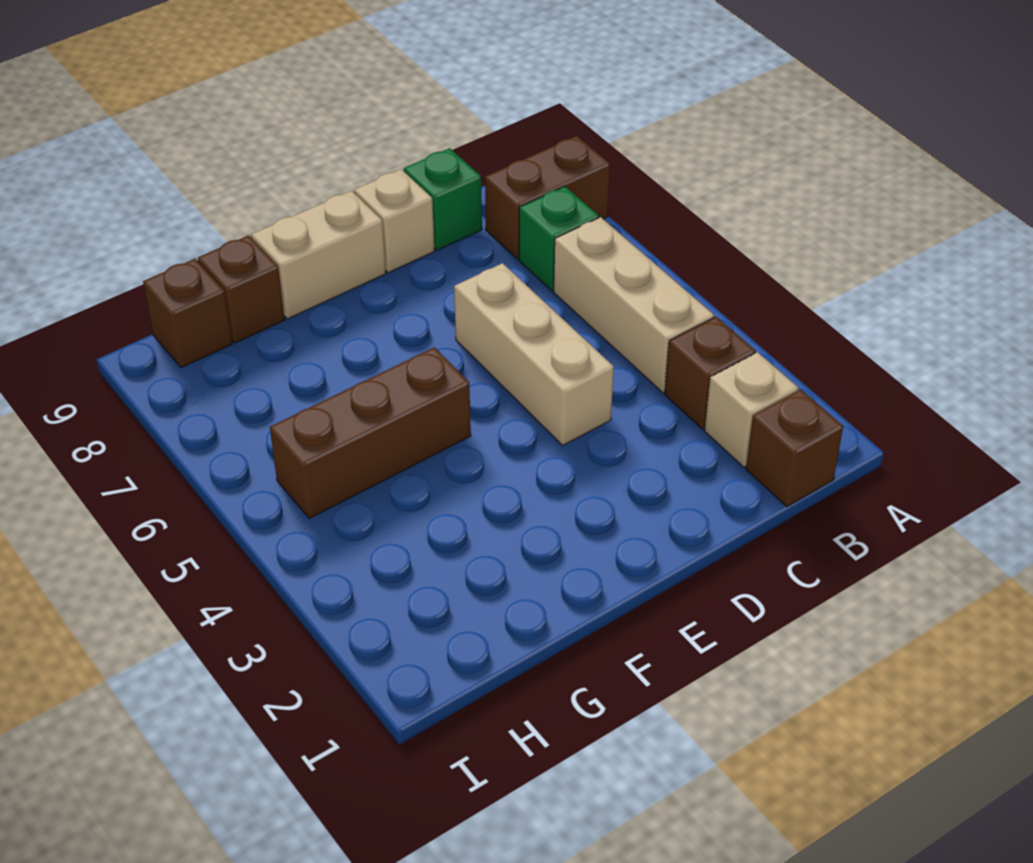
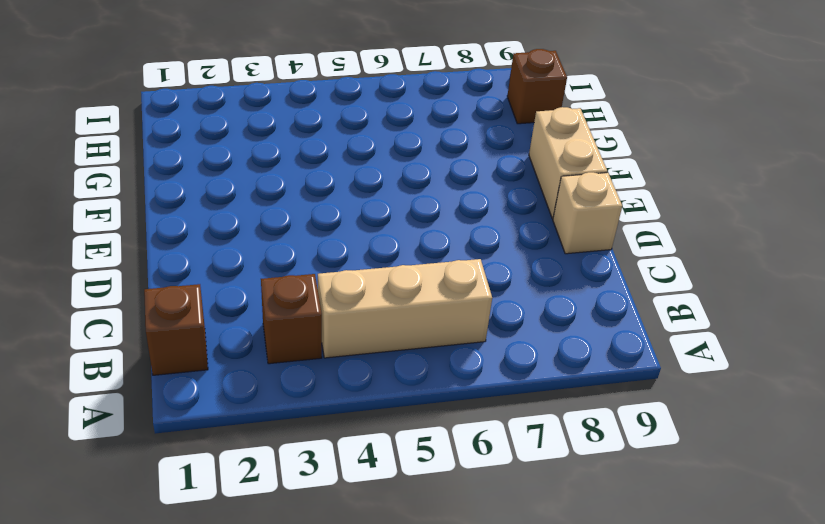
none -> brown brick A8:B8 level 1
none -> tan brick B2 level 1
none -> green brick B7 level 1

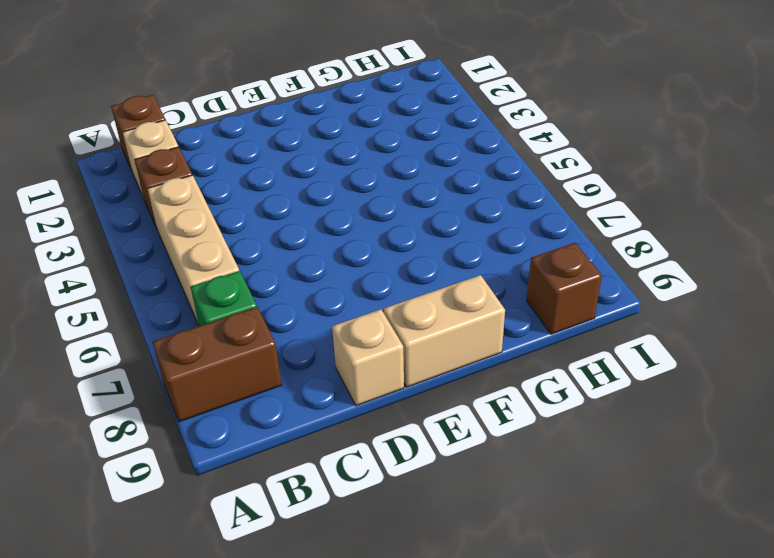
none -> green brick C9 level 1
none -> tan brick D4:D6 level 1
none -> brown brick F5:H5 level 1

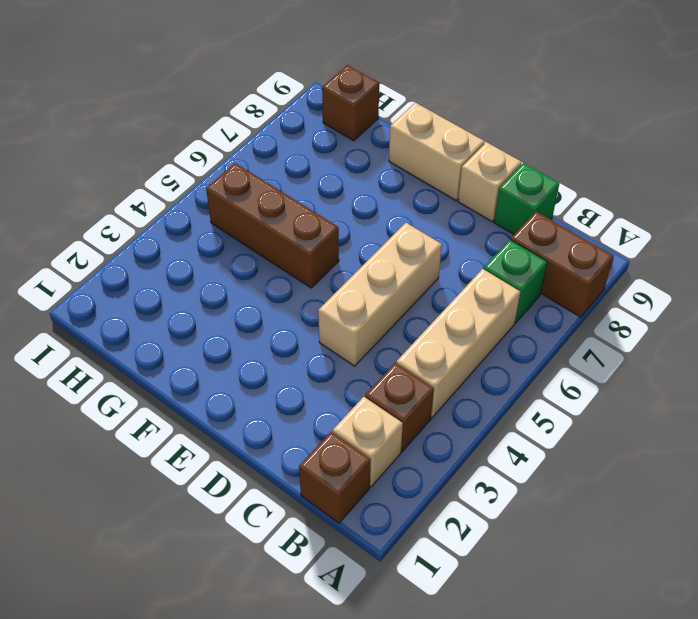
none -> brown brick G9 level 1

